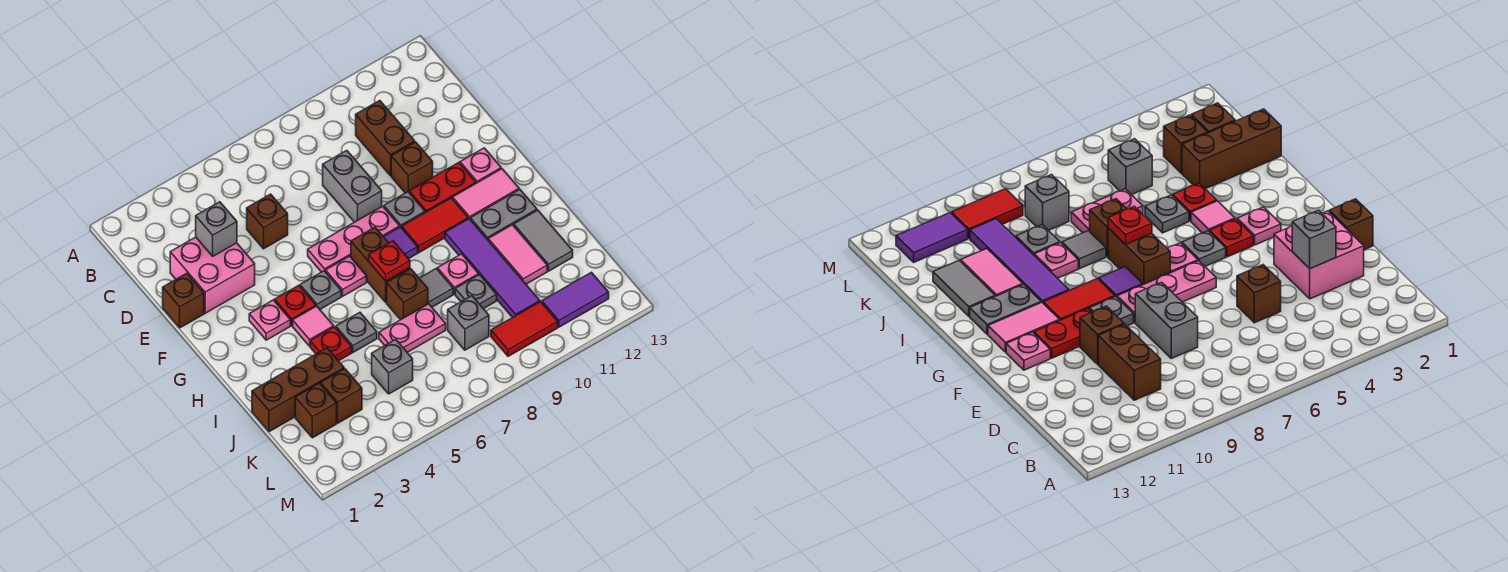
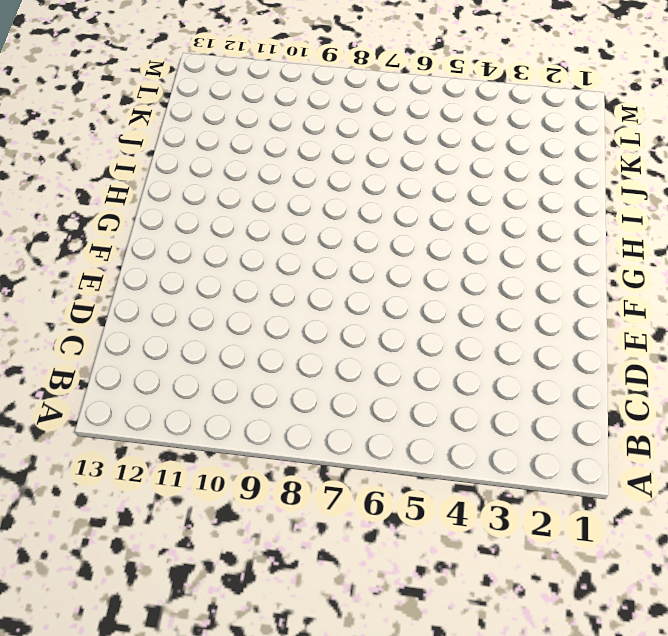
none -> brown brick C10:D10 level 1
none -> pink brick D2:E3 level 1
none -> brown brick D5 level 1
none -> grey brick D8:E8 level 1

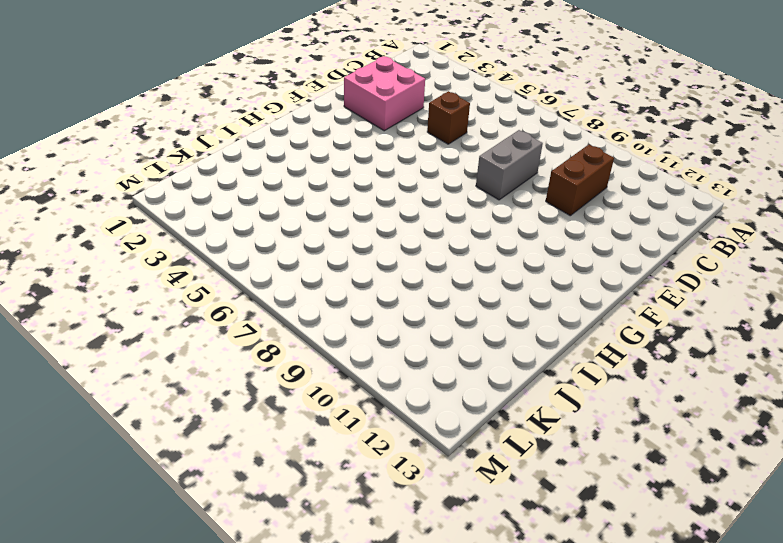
none -> brown brick E1 level 1
none -> brown brick E10 level 1
none -> pink plate F6:F8 level 1
none -> grey plate F9 level 1

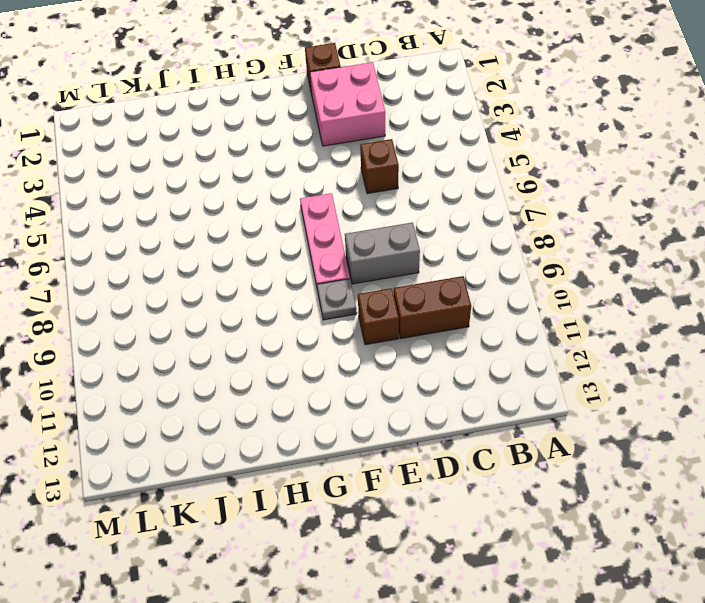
none -> red plate F10:F11 level 1
none -> pink plate F12 level 1
none -> pink plate G3 level 1
none -> red plate G4 level 1

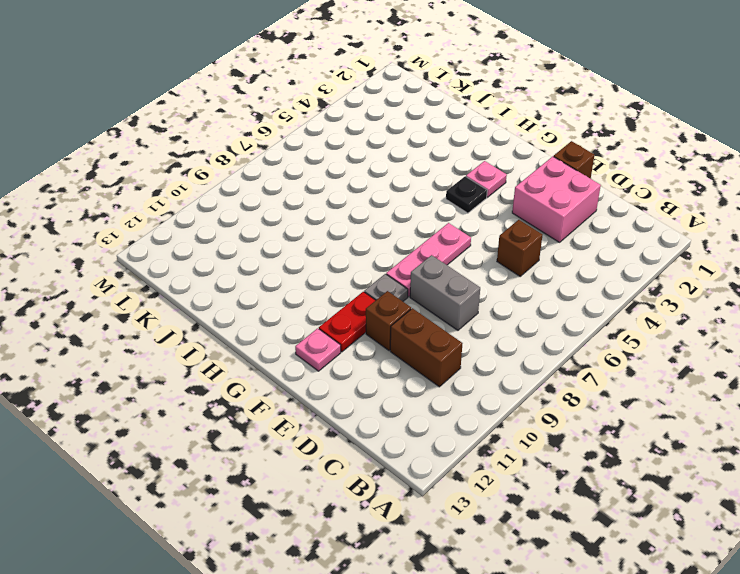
black plate G4 level 1 -> red plate G4 level 1
none -> grey plate G5 level 1
none -> pink plate G6 level 1
none -> brown brick G7:H7 level 1
none -> purple tile G8 level 1

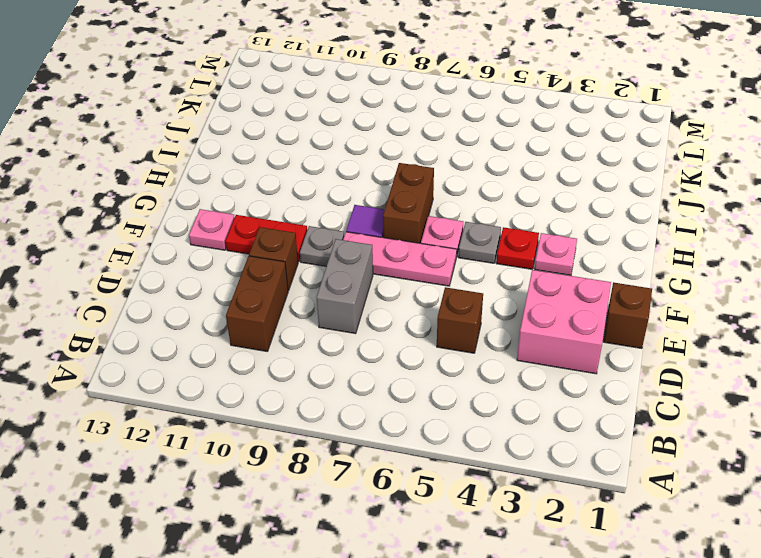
none -> red tile G9:G10 level 1
none -> pink tile G11:G12 level 1
none -> pink tile H4 level 1
none -> purple tile H10:K10 level 1

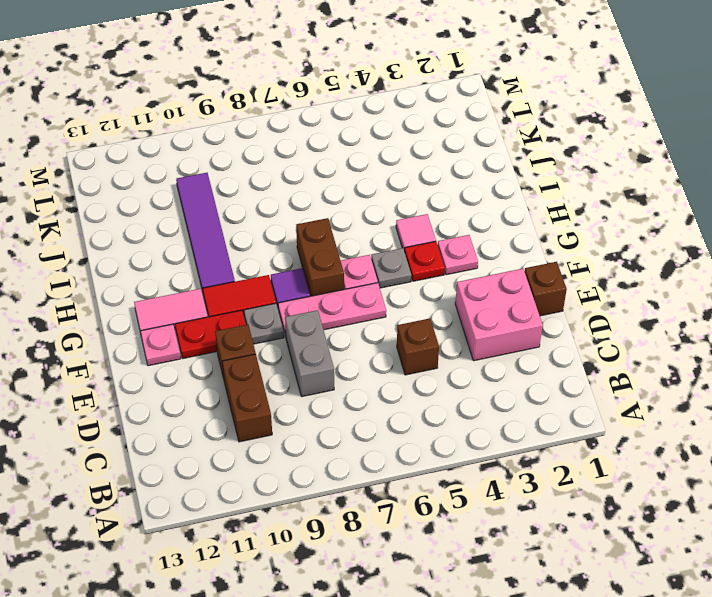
none -> grey plate H11:H12 level 1
none -> red plate I4 level 1
none -> grey plate I5 level 1
none -> brown brick I7 level 1

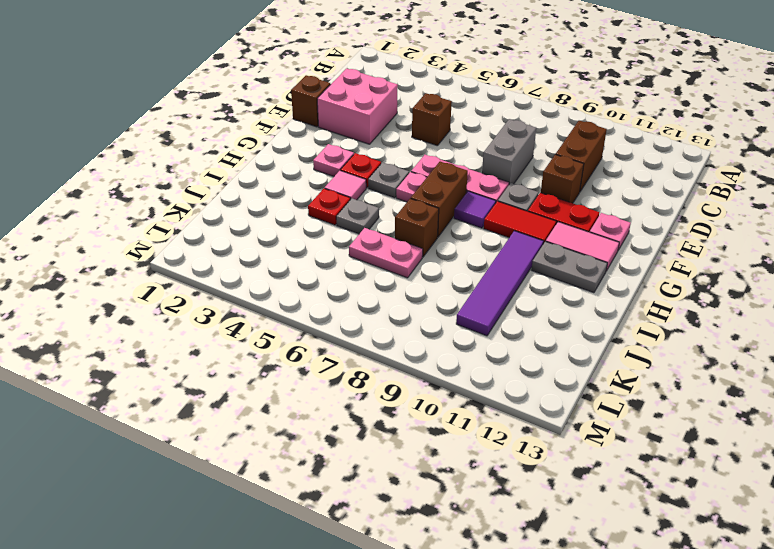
none -> grey tile I8 level 1
none -> pink plate I9 level 1
none -> pink tile I11:J11 level 1
none -> grey tile I12:J12 level 1

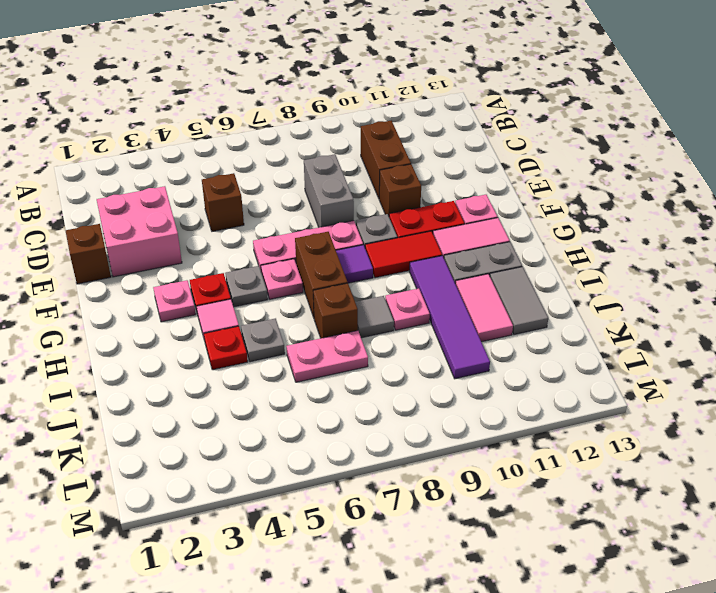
none -> brown brick J1:J3 level 1
none -> grey plate J9 level 1
none -> brown brick K2 level 1
none -> brown brick K3 level 1

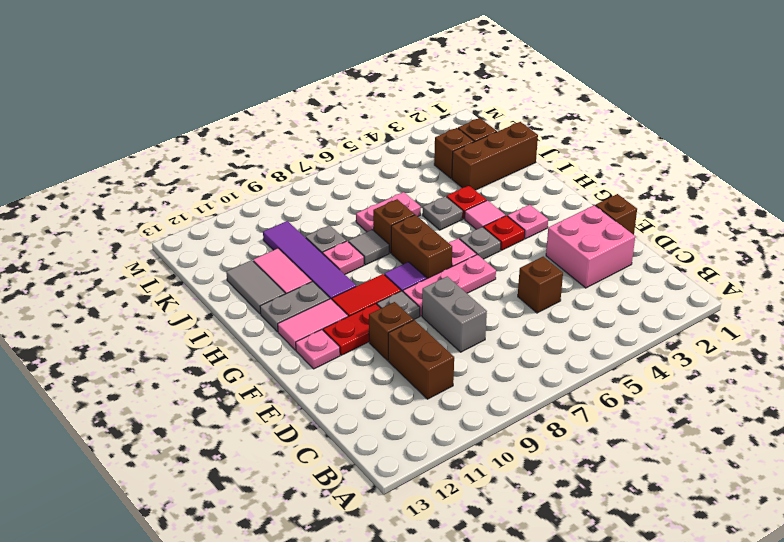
none -> grey brick K5 level 1
none -> grey brick K8 level 1
none -> red tile L9:L10 level 1
none -> purple tile L11:L12 level 1

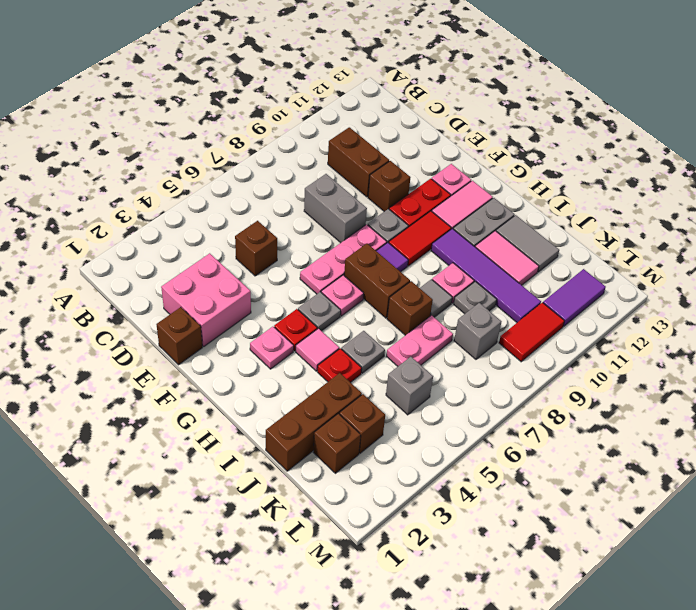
none -> grey brick D3 level 2
none -> red plate H7 level 2

